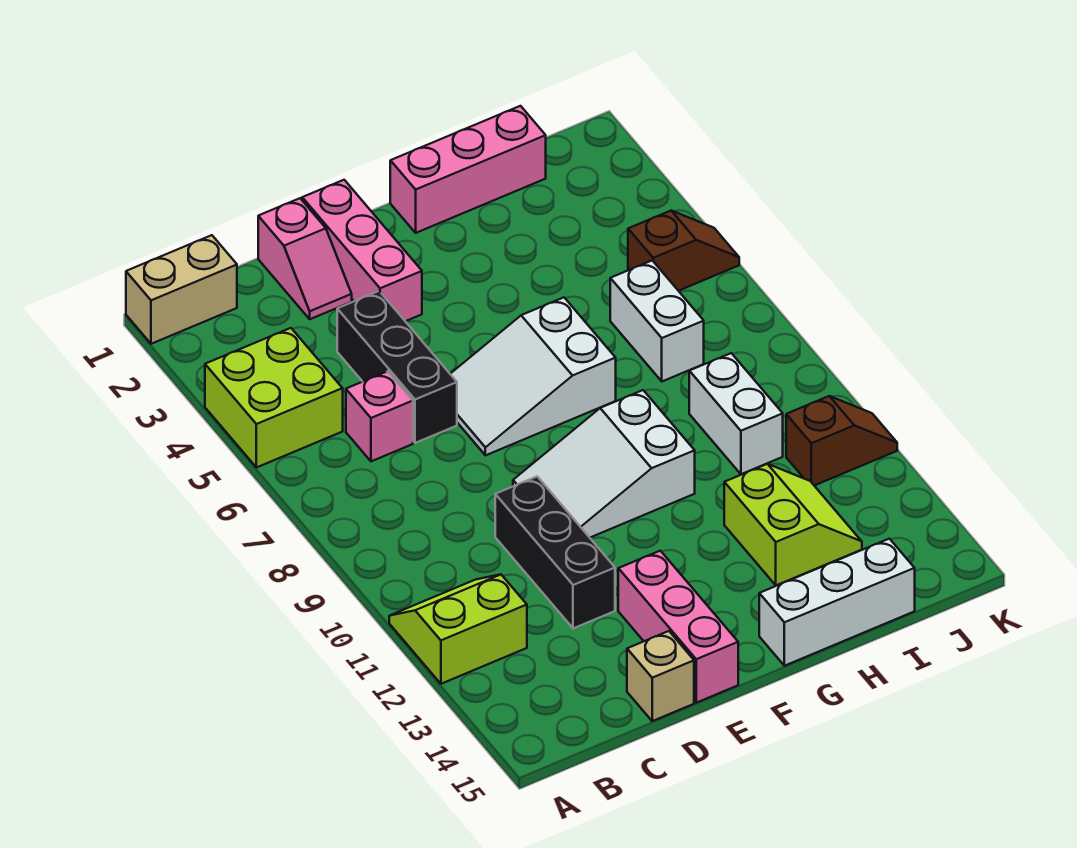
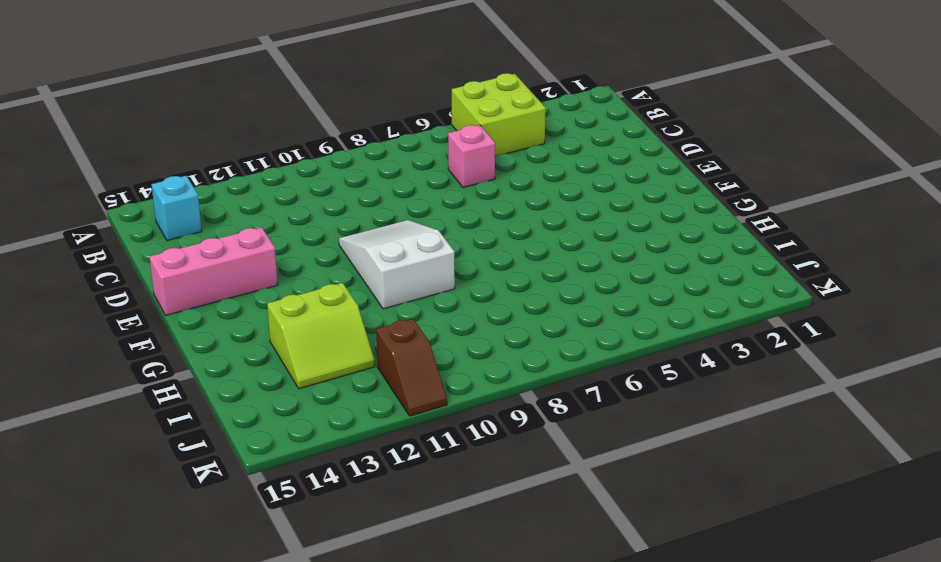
cyan brick B14 level 1 -> none
none -> tan brick A1:B1 level 1
none -> lime slope A11:B12 level 1 top 12
none -> pink slope D1:D2 level 1 top 1

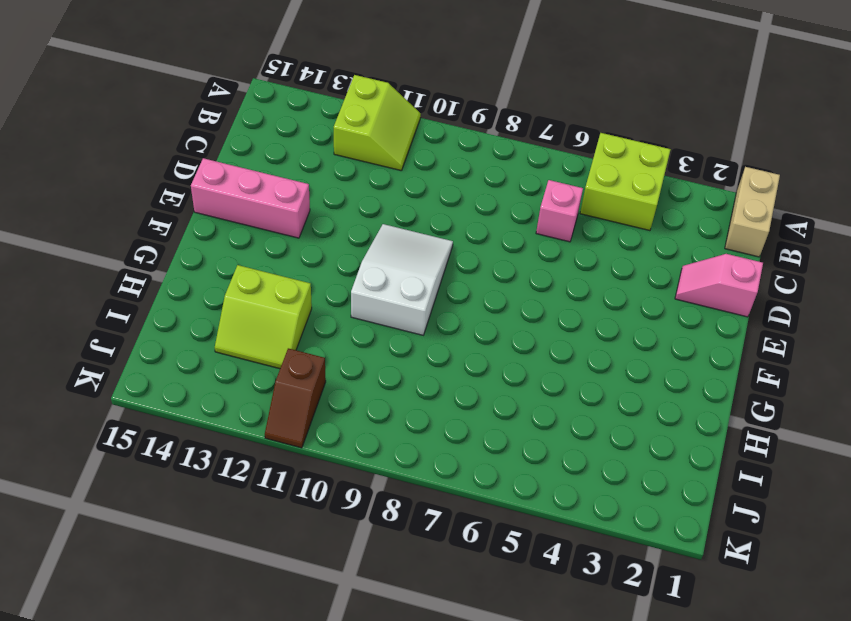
none -> black brick D4:D6 level 1
none -> black brick D10:D12 level 1
none -> tan brick D15 level 1

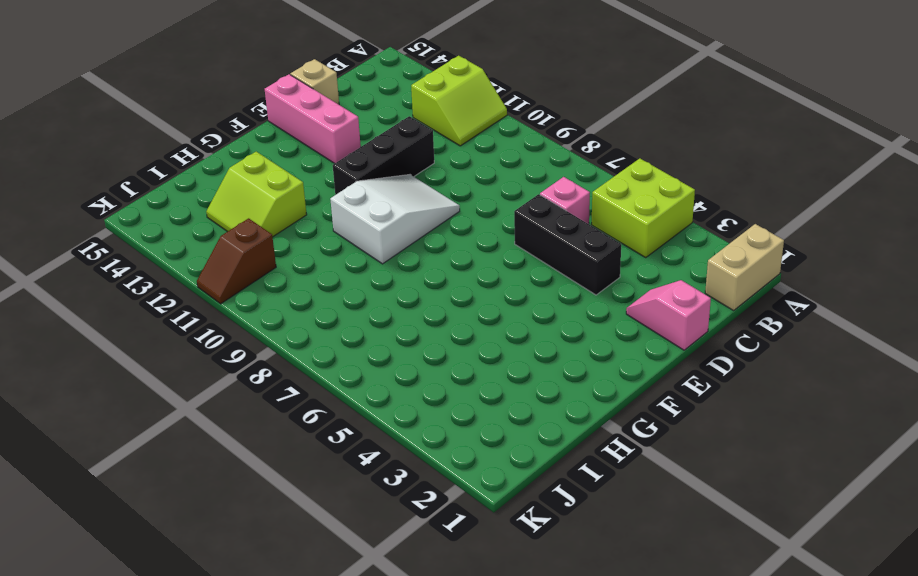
black brick D11:F11 level 1 -> black brick D10:D12 level 1
none -> pink brick E1:E3 level 1
none -> white slope E6:G7 level 1 top G
none -> pink brick G1:I1 level 1

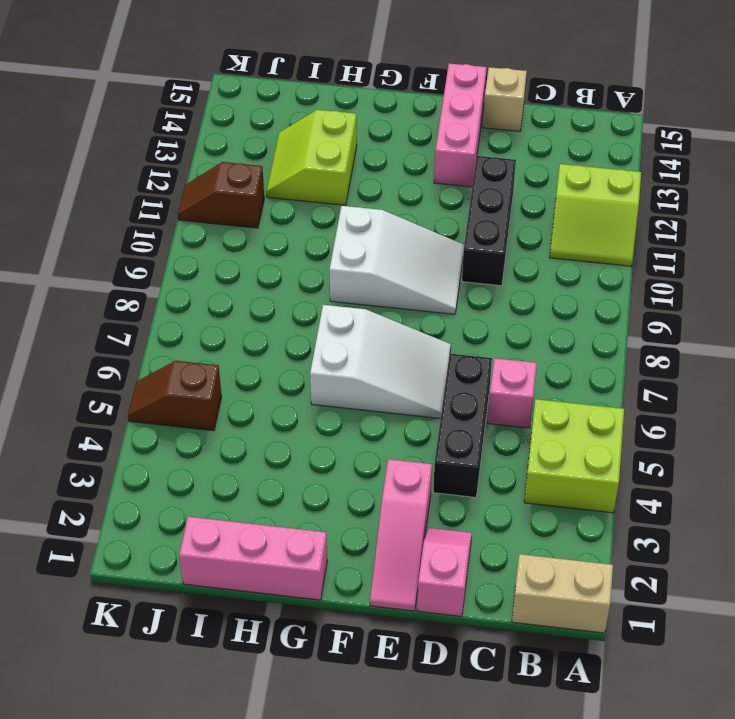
pink slope E1:E3 level 1 top 3 -> pink brick E1:E3 level 1
none -> white brick G15:I15 level 1
none -> white brick I6:I7 level 1
none -> white brick I9:I10 level 1

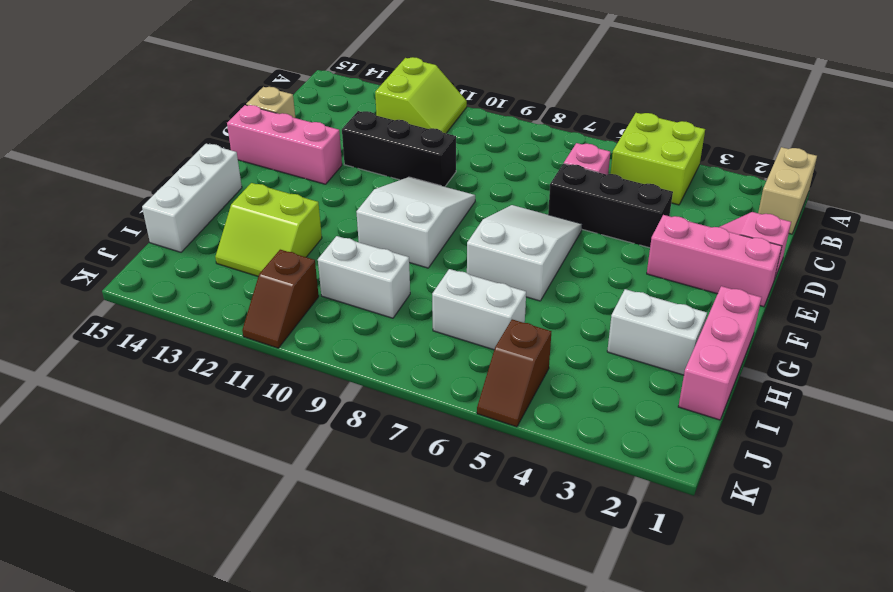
white brick H2:H3 level 1 -> none

